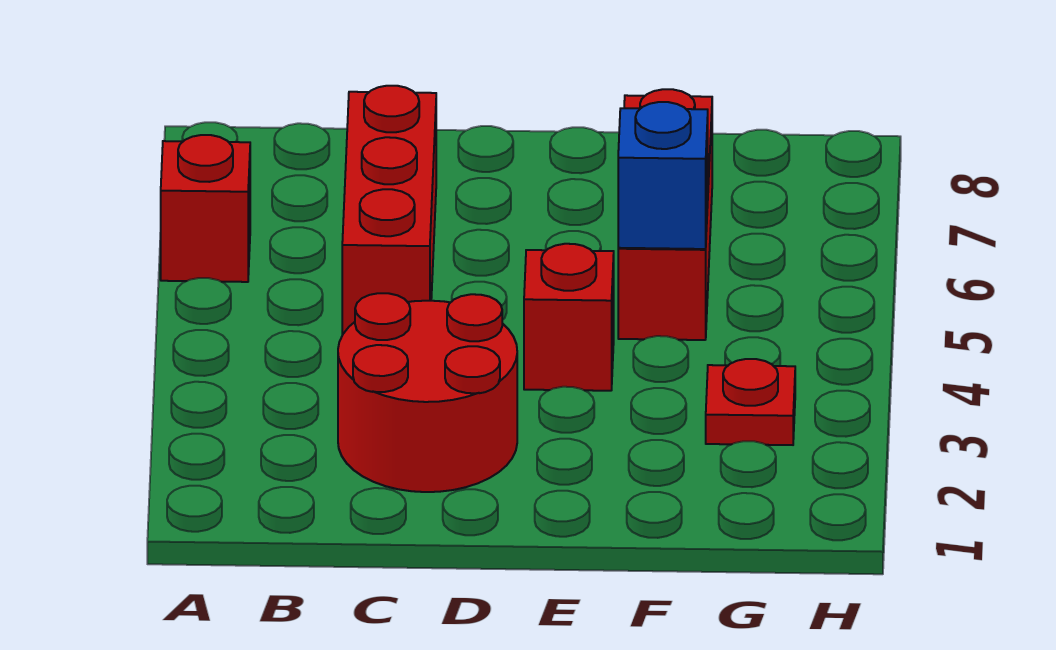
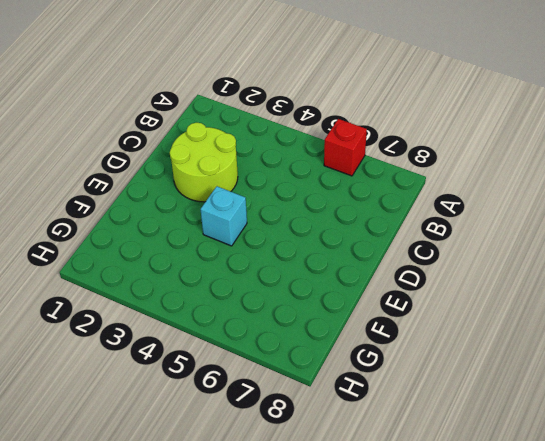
lime round brick C2:D3 level 1 -> red round brick C2:D3 level 1
cyan brick E4 level 1 -> red brick E4 level 1
none -> red brick C5:C7 level 1
none -> red brick F5:F7 level 1

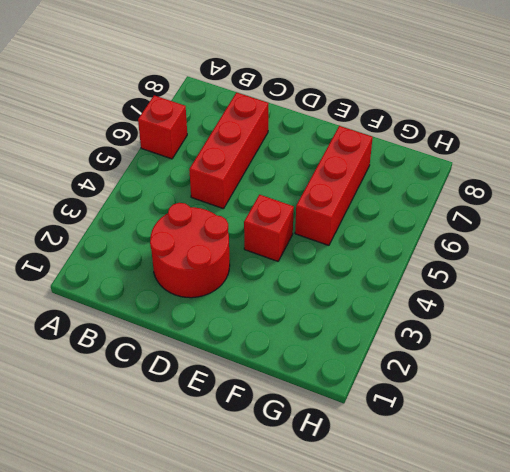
none -> red plate G3 level 1
none -> blue brick F5 level 2

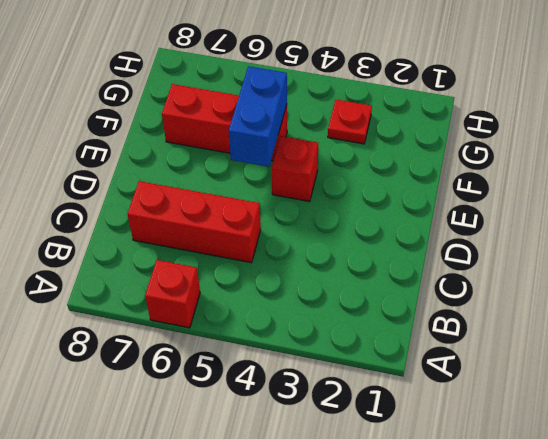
blue brick E5:F5 level 2 -> blue brick F5 level 2
none -> red round brick C2:D3 level 1

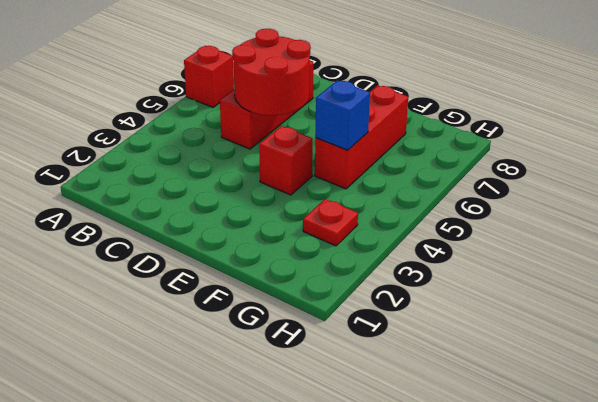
red round brick C5:D6 level 2 -> red round brick C2:D3 level 1

